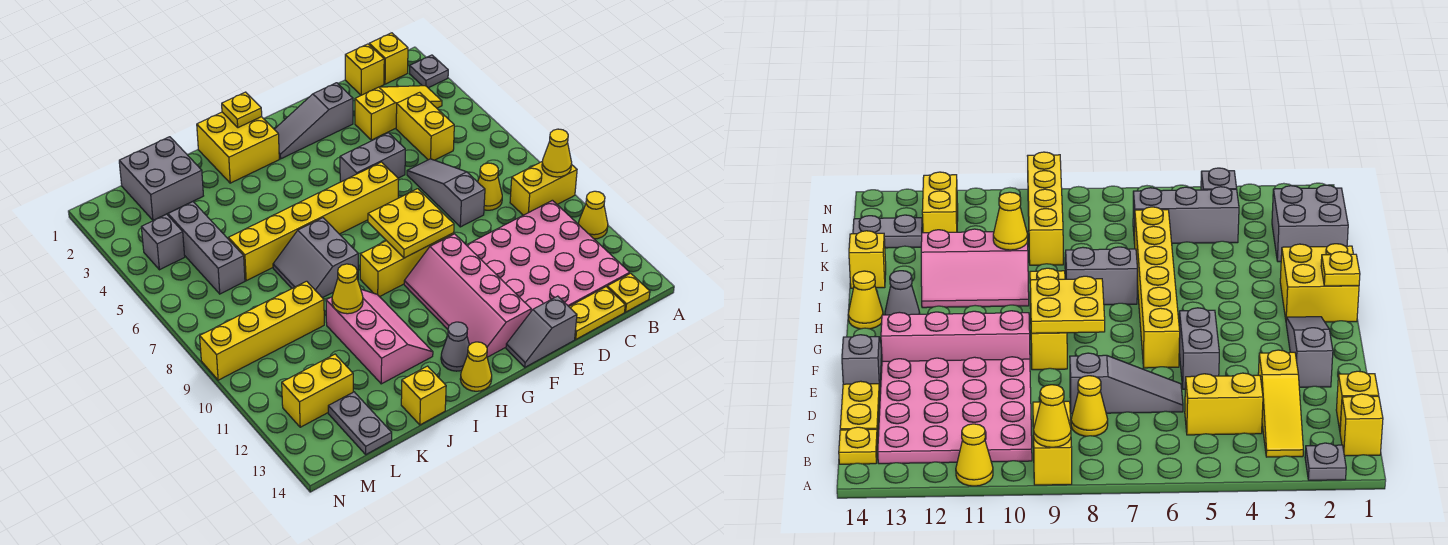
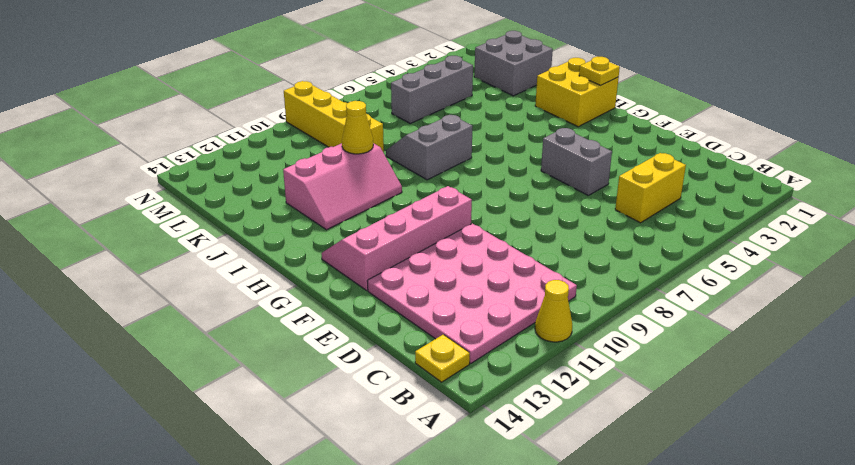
none -> grey plate A2 level 1
none -> yellow brick A9:B9 level 1
none -> yellow brick B1 level 1
none -> yellow slope B3:D3 level 1 top D

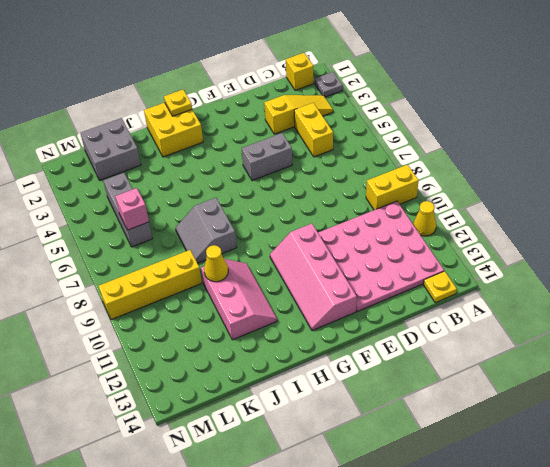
pink brick L6 level 2 -> none
none -> yellow brick C1 level 1
none -> yellow cone C8 level 1
none -> yellow plate C14:D14 level 1
none -> grey slope D6:D8 level 1 top 8

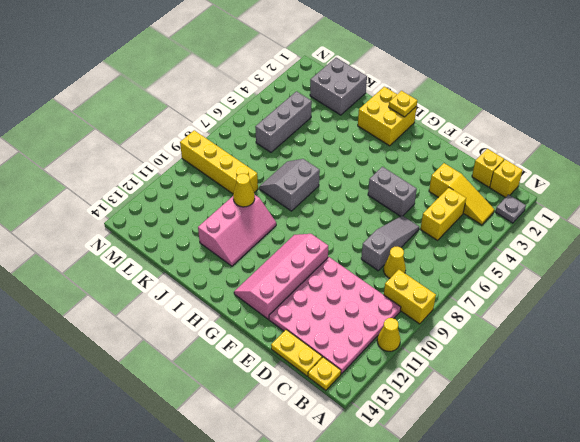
none -> grey slope E2:G2 level 1 top E
none -> grey slope E14:F14 level 1 top E
none -> yellow brick F6:K6 level 1
none -> yellow brick F9:H9 level 1

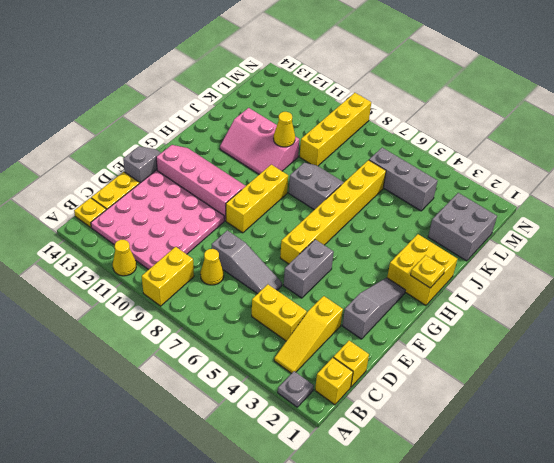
none -> grey cone H13 level 1
none -> yellow cone H14 level 1
none -> yellow brick J14 level 1
none -> yellow brick L12:M12 level 1

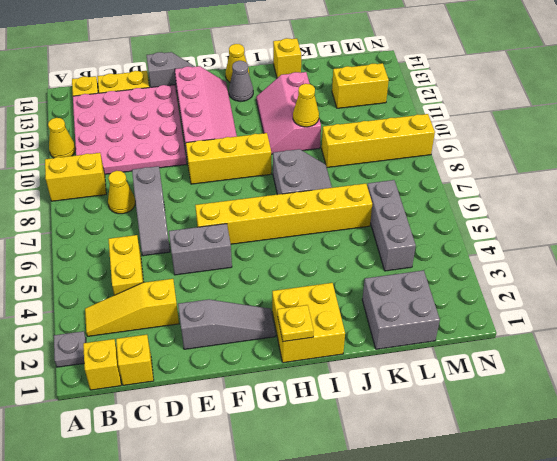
none -> grey plate L13:L14 level 1
none -> grey brick M4 level 1
none -> yellow cone A9 level 2
none -> yellow plate F8:G9 level 2

